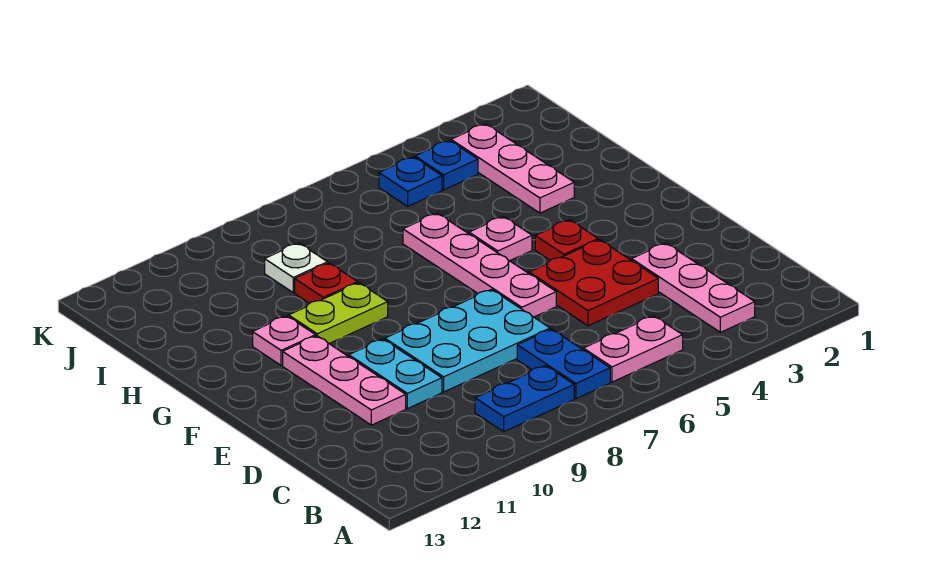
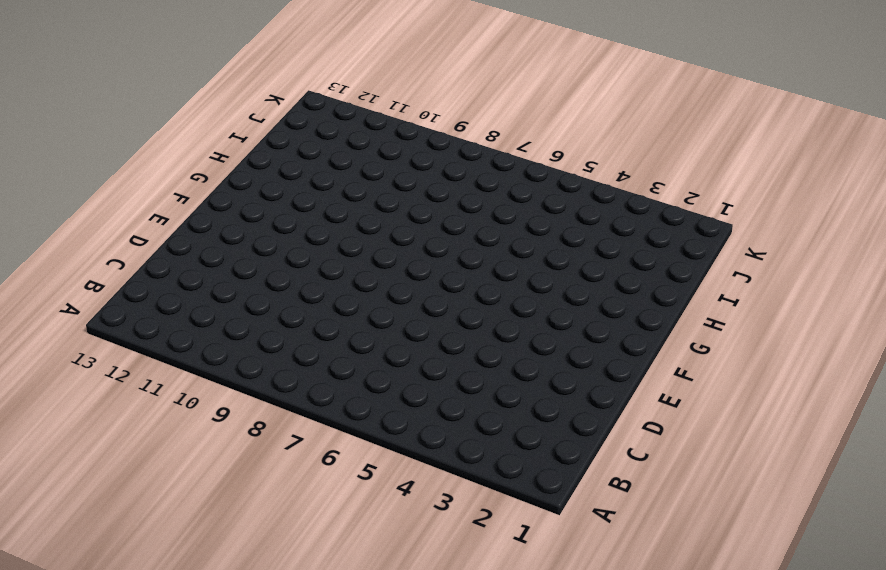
none -> pink plate B3:D3 level 1
none -> pink plate B5:B6 level 1
none -> blue plate B7:C7 level 1

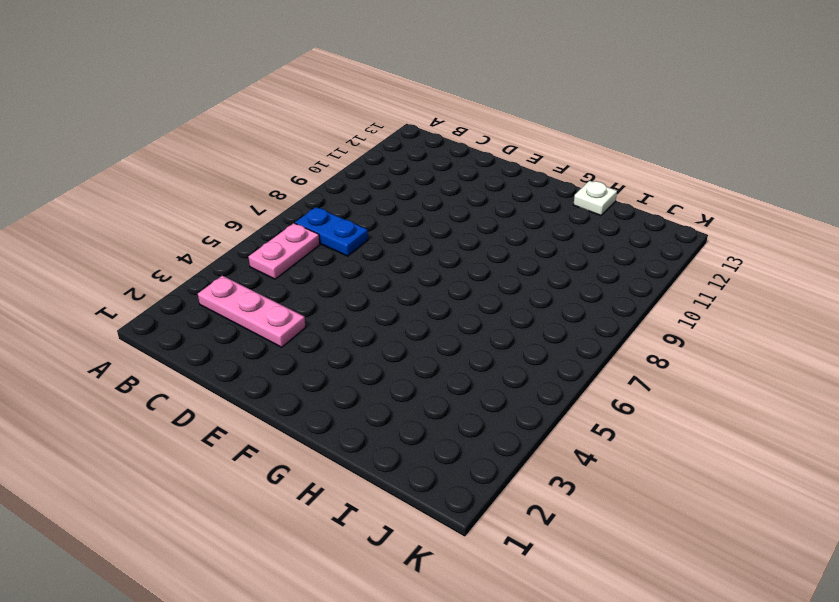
white plate H13 level 1 -> white plate I9 level 1
none -> blue plate B8:B9 level 1
none -> red plate D4:E5 level 1
none -> cyan plate D7:E9 level 1

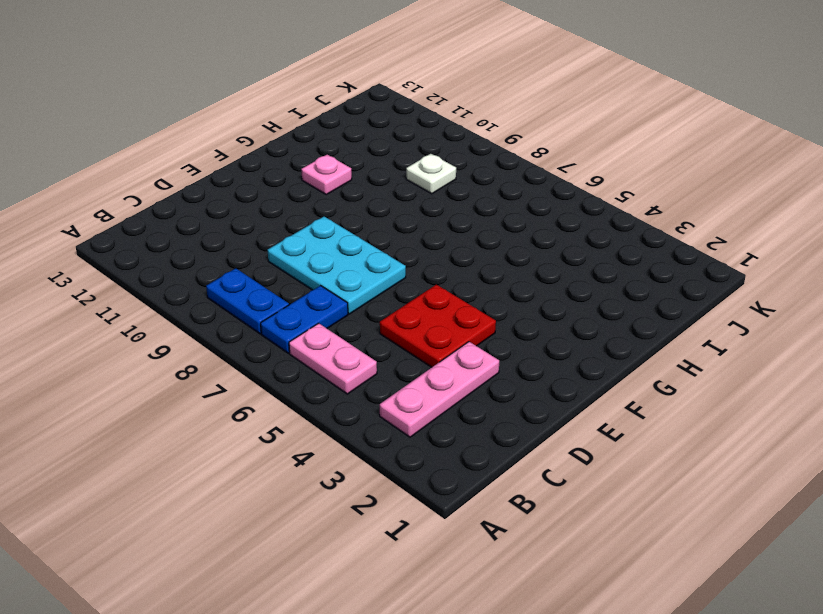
none -> cyan plate D10:E10 level 1
none -> pink plate D11:F11 level 1
none -> pink plate E6:H6 level 1

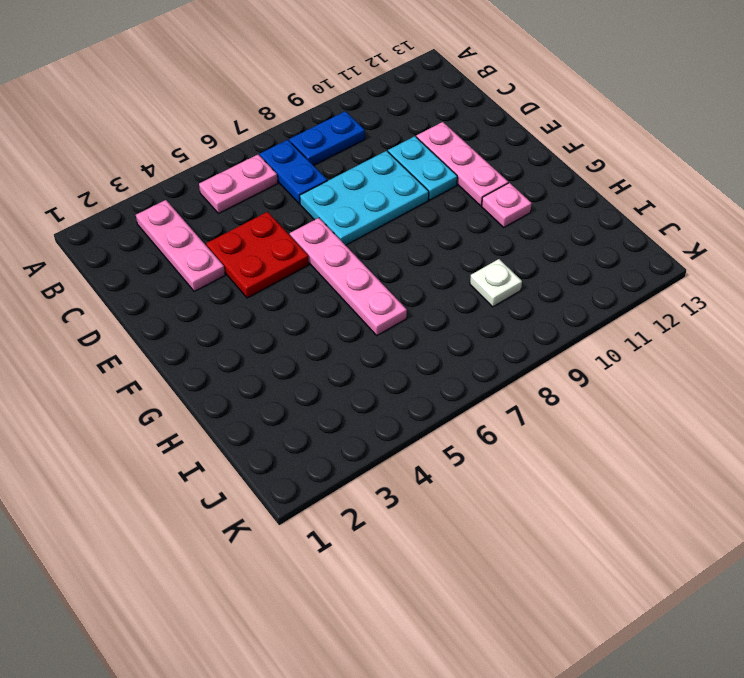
none -> red plate F4 level 1
none -> pink plate G5 level 1
none -> lime plate G9:G10 level 1

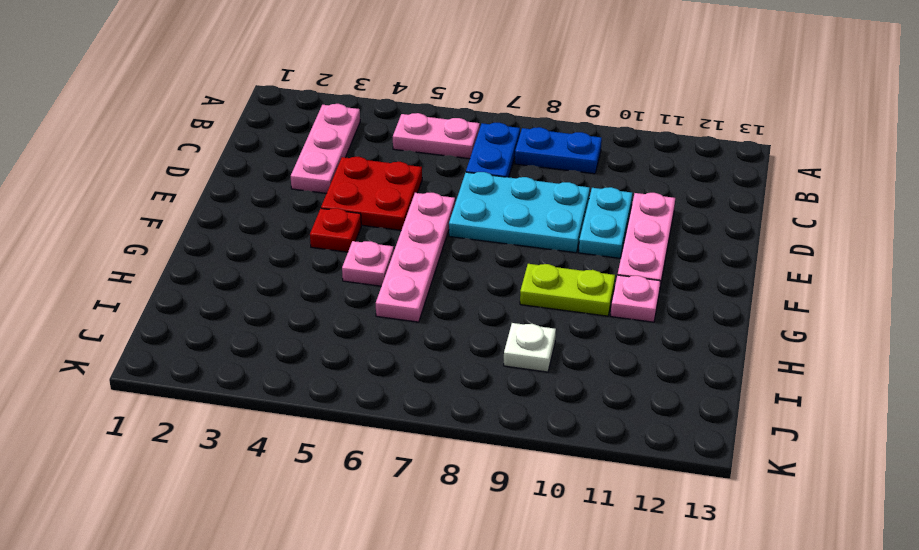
none -> pink plate H3:J3 level 1
none -> red plate H9 level 1
none -> blue plate J4 level 1

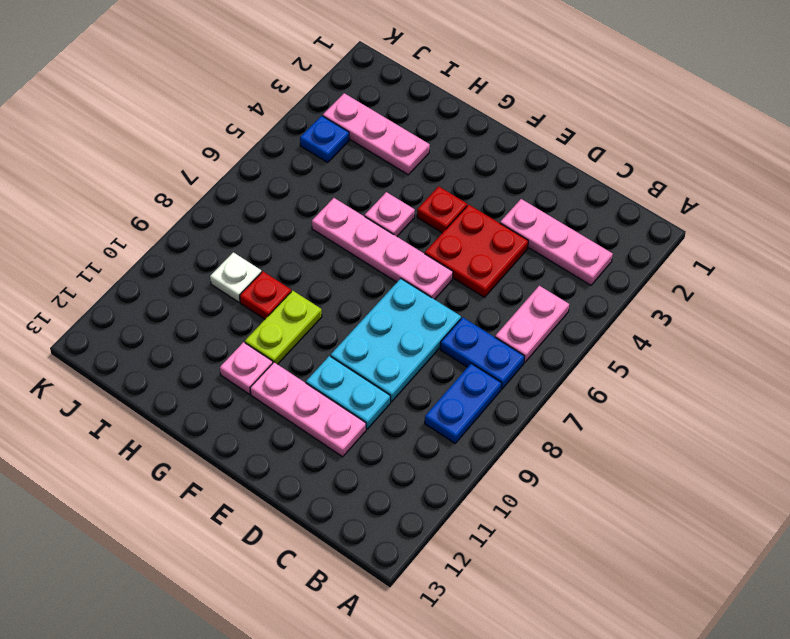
none -> blue plate J5 level 1

